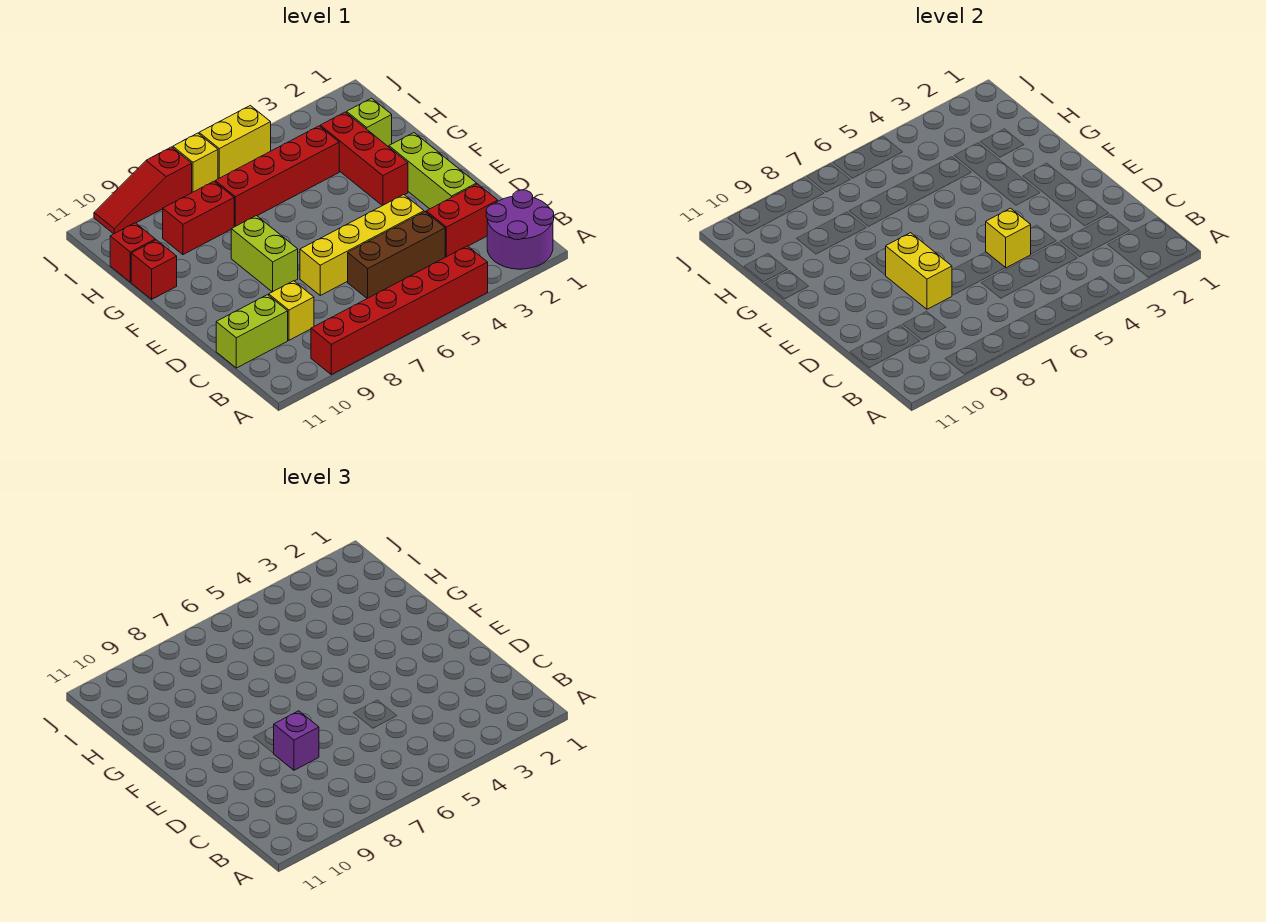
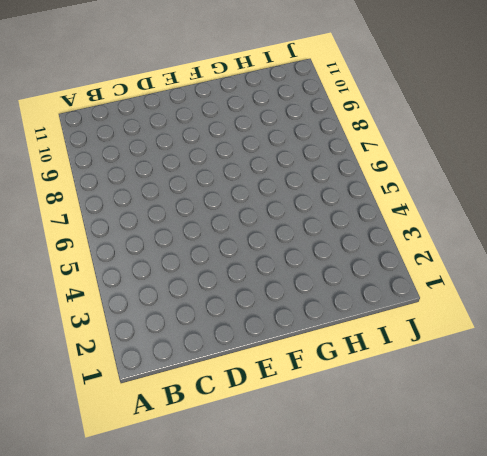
none -> purple round brick A1:B2 level 1
none -> red brick A4:A9 level 1
none -> red brick C2:C3 level 1

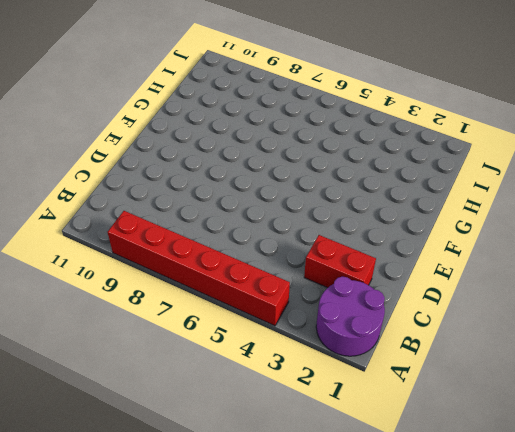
none -> brown brick C4:C6 level 1
none -> yellow brick C9 level 1
none -> lime brick C10:C11 level 1

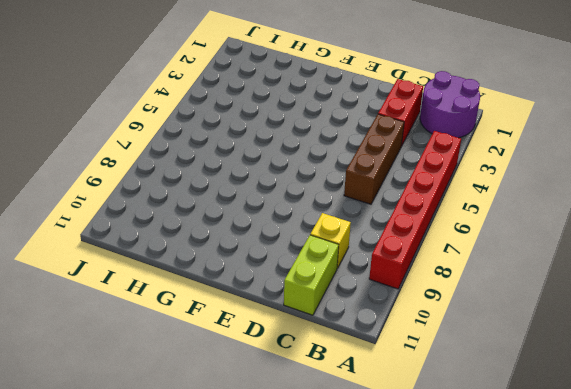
none -> lime brick D2:F2 level 1
none -> yellow brick D4:D7 level 1
none -> lime brick E8:F8 level 1

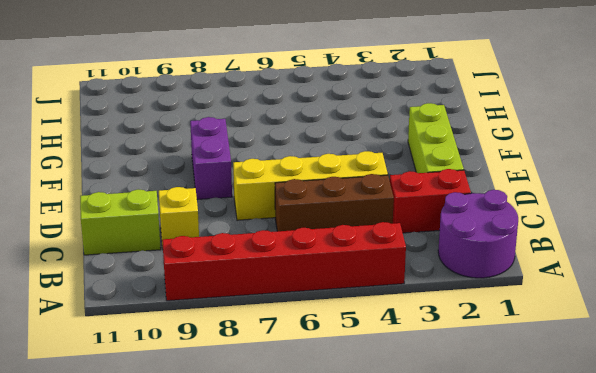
purple brick E8:F8 level 1 -> lime brick E8:F8 level 1
none -> red brick F3:H3 level 1
none -> red brick G11 level 1
none -> lime brick H2 level 1

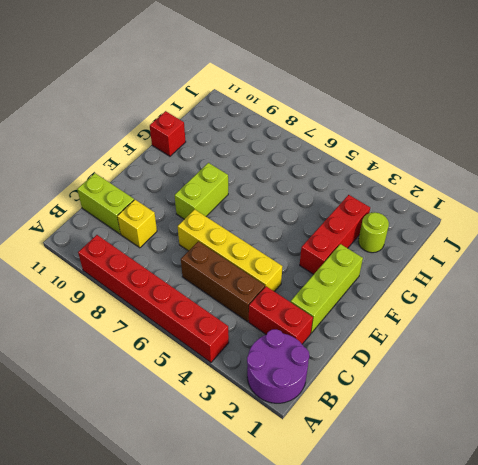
lime round brick H2 level 1 -> lime brick H2 level 1
none -> red brick H4:H7 level 1
none -> red brick H8:H9 level 1
none -> red brick H11 level 1

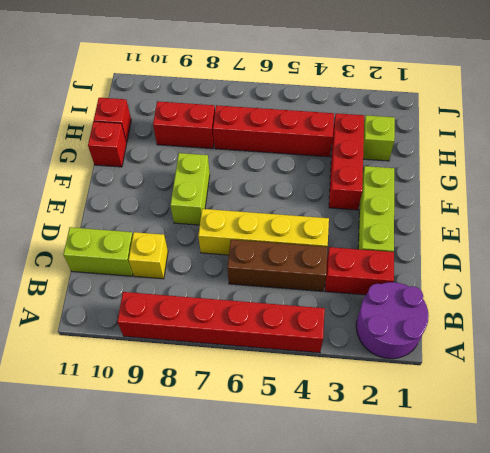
none -> yellow brick J5:J6 level 1
none -> yellow brick J7 level 1
none -> red slope J8:J10 level 1 top 8

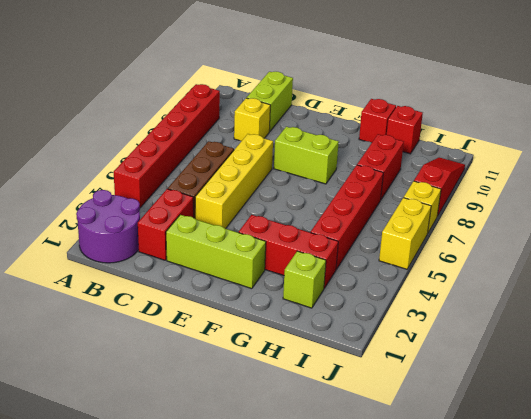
none -> yellow brick D5 level 2
none -> yellow brick D8:E8 level 2
none -> purple brick D8 level 3

